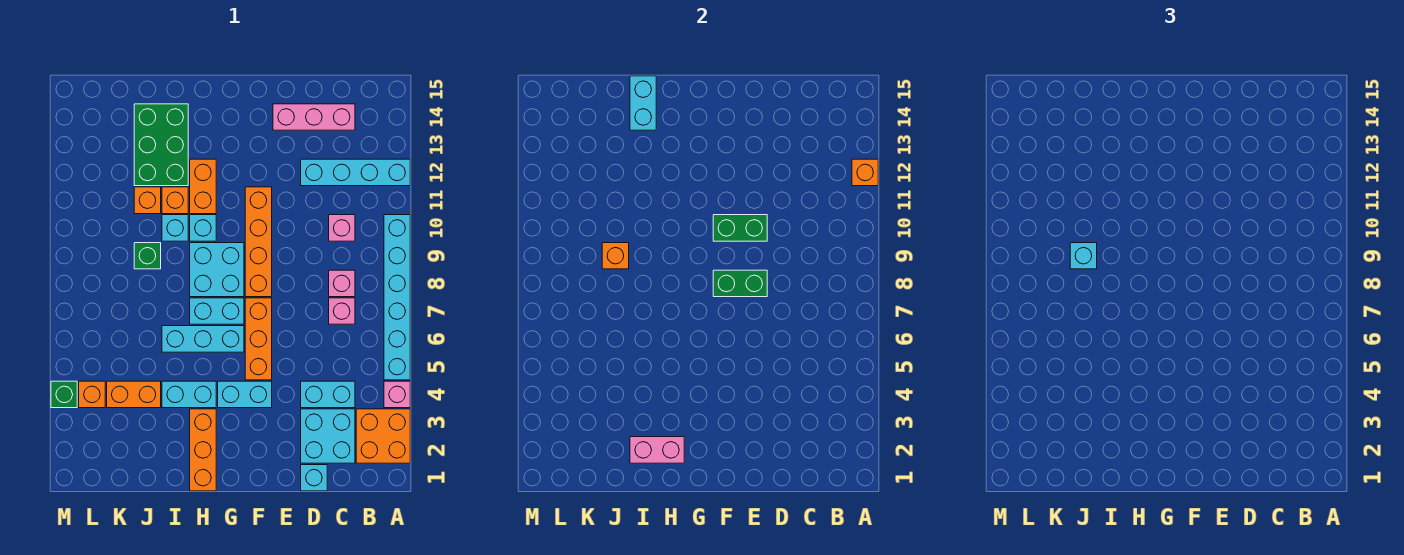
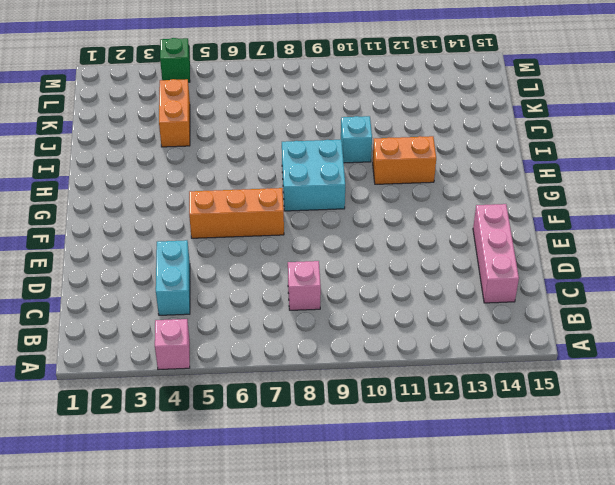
none -> orange brick A2:B3 level 1
none -> cyan brick A5:A10 level 1
none -> cyan brick A12:D12 level 1
none -> cyan brick C2:D3 level 1

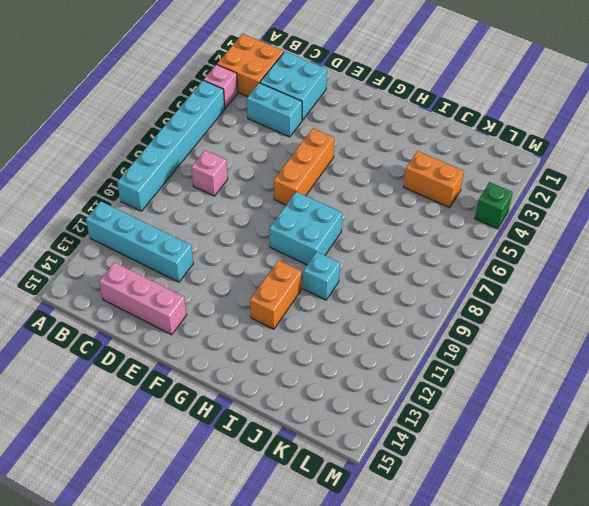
none -> pink brick C7 level 1
none -> pink brick C10 level 1
none -> cyan brick D1 level 1
none -> cyan brick F4:G4 level 1

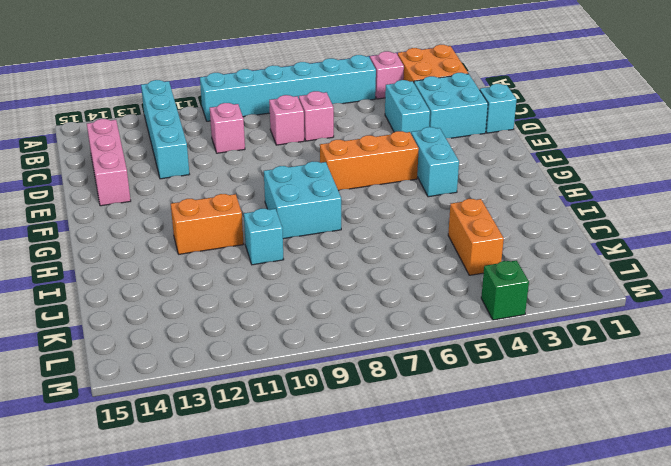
none -> orange brick F8:F11 level 1
none -> cyan brick G6:I6 level 1
none -> cyan brick G7:H7 level 1
none -> orange brick H1:H3 level 1

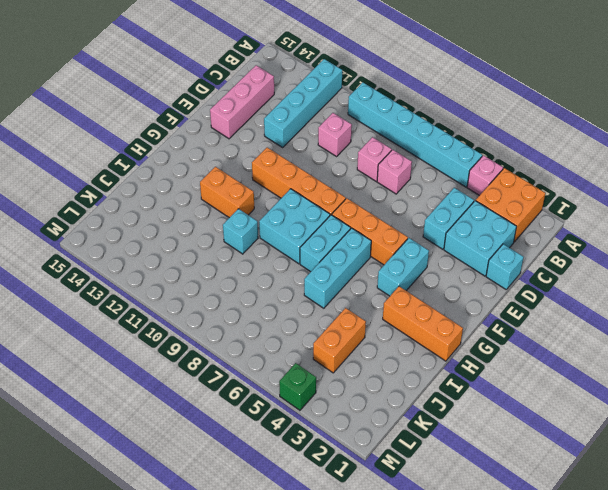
none -> cyan brick H4:I4 level 1
none -> cyan brick H10 level 1
none -> orange brick I11 level 1
none -> green brick I12:J14 level 1

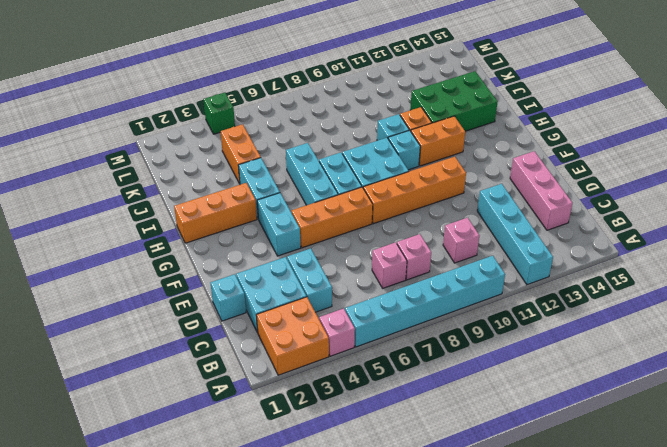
none -> green brick J9 level 1
none -> orange brick J11 level 1
none -> orange brick L4 level 1
none -> orange brick A12 level 2

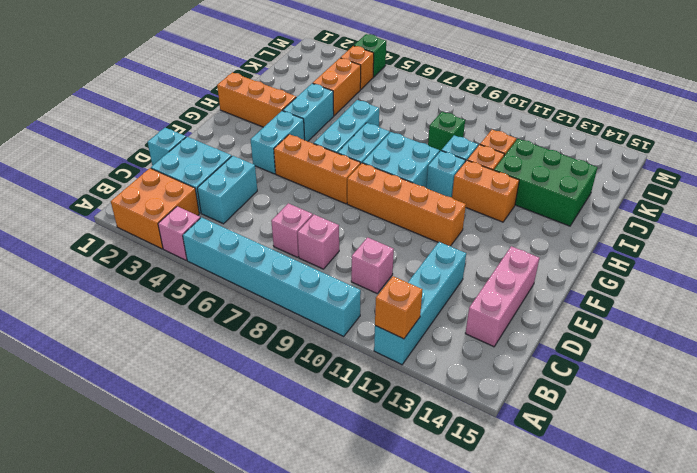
none -> green brick E8:F8 level 2
none -> green brick E10:F10 level 2
none -> pink brick H2:I2 level 2
none -> cyan brick I14:I15 level 2

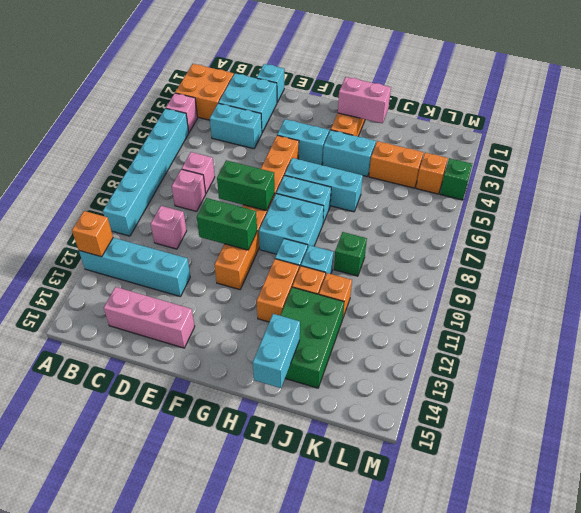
none -> orange brick J9 level 2
none -> cyan brick J9 level 3

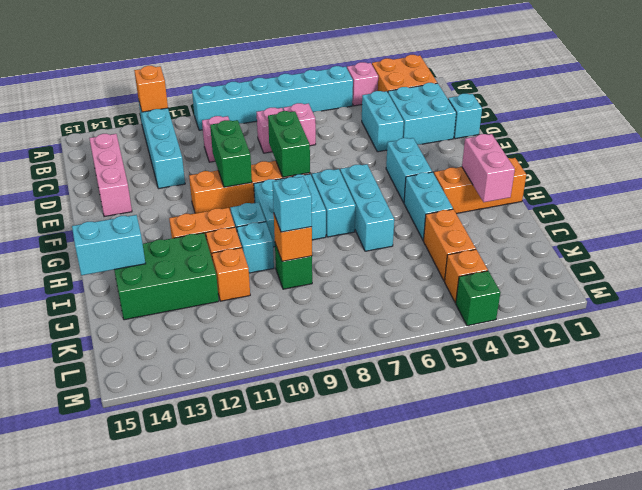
none -> orange brick F5:F7 level 1

